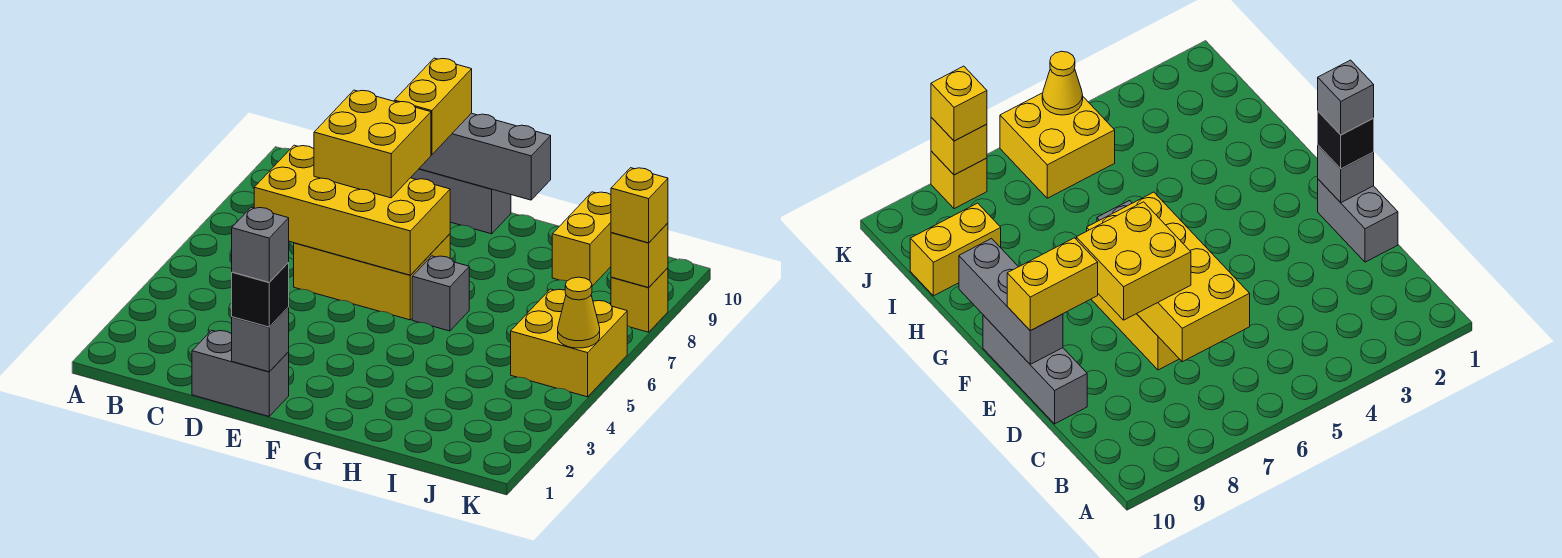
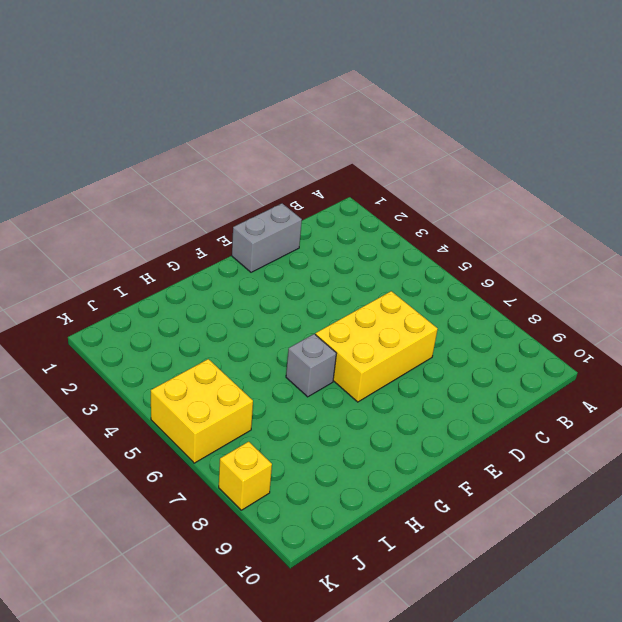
none -> grey brick D10:F10 level 1
none -> yellow brick I9:I10 level 1
none -> yellow brick C6:F7 level 2

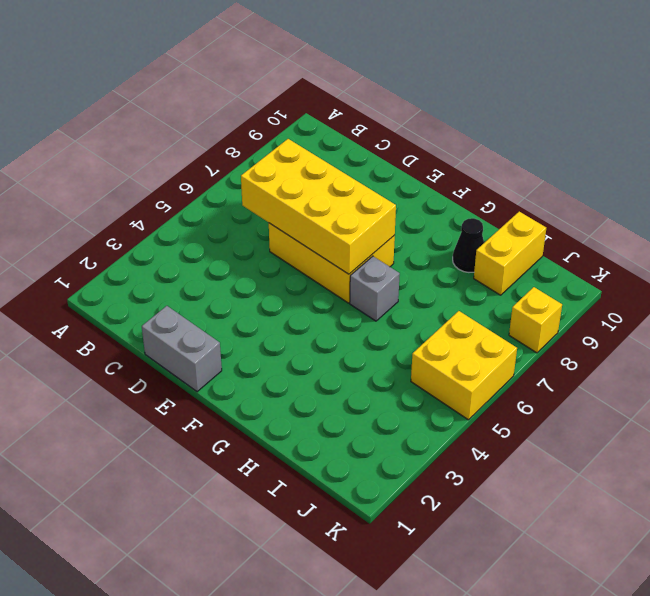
black cone H9 level 1 -> none
none -> grey brick D10:F10 level 1
none -> grey brick E1 level 2
none -> grey brick E10:G10 level 2

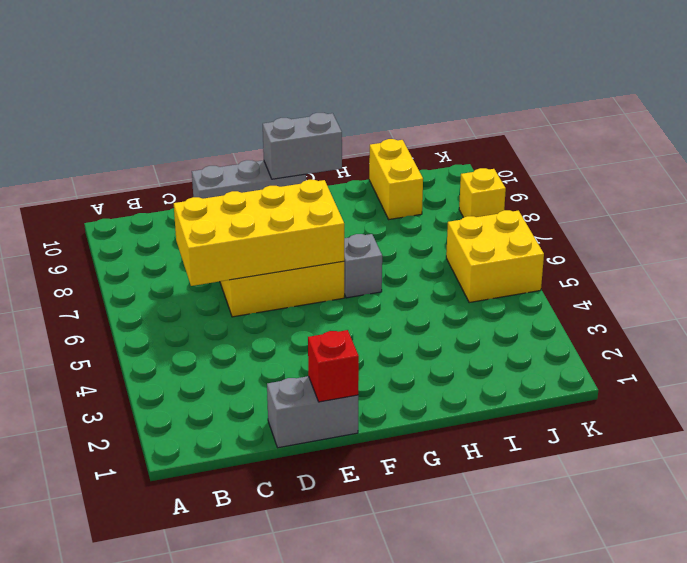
red brick E1 level 2 -> grey brick E1 level 2
grey brick F10:G10 level 2 -> grey brick E10:G10 level 2
none -> yellow cone K5 level 2
none -> yellow brick K8 level 2
none -> yellow brick D7:E8 level 3

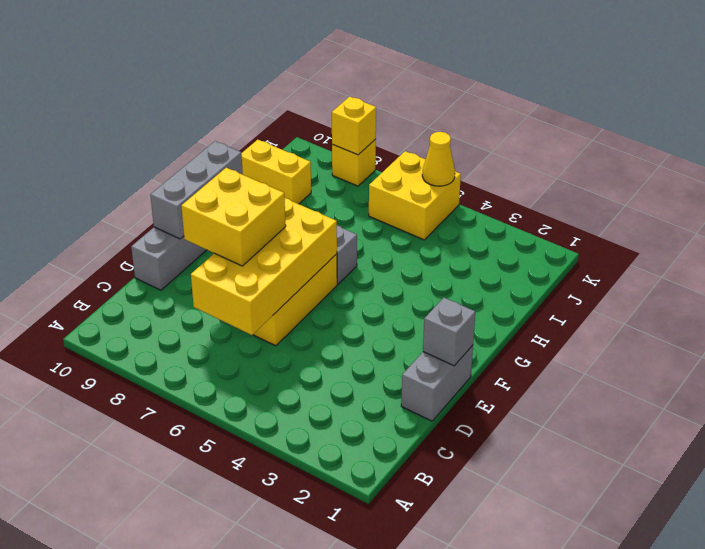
none -> black brick E1 level 3
none -> yellow brick E9:E10 level 3
none -> yellow brick K8 level 3

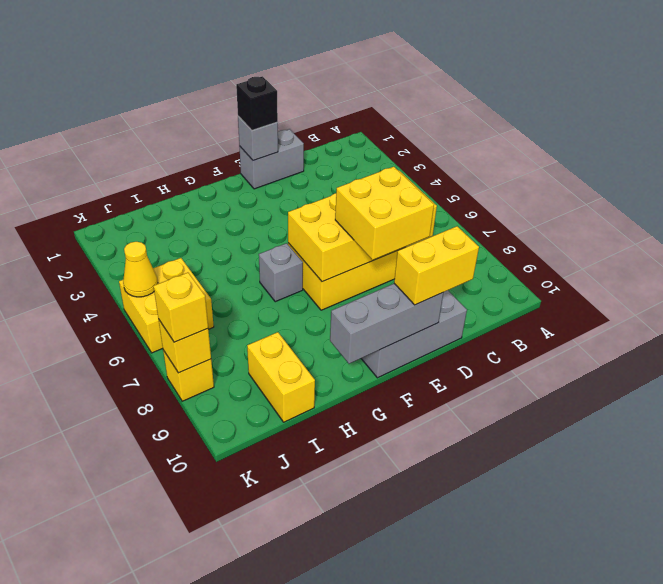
yellow brick D10:E10 level 3 -> yellow brick E9:E10 level 3
none -> grey brick E1 level 4

